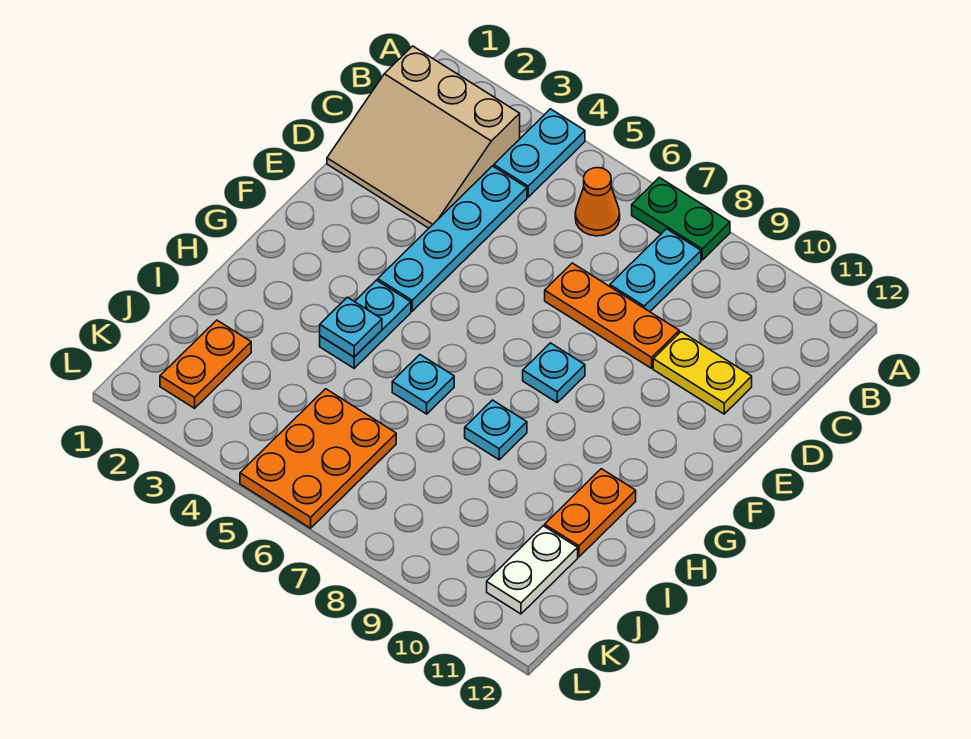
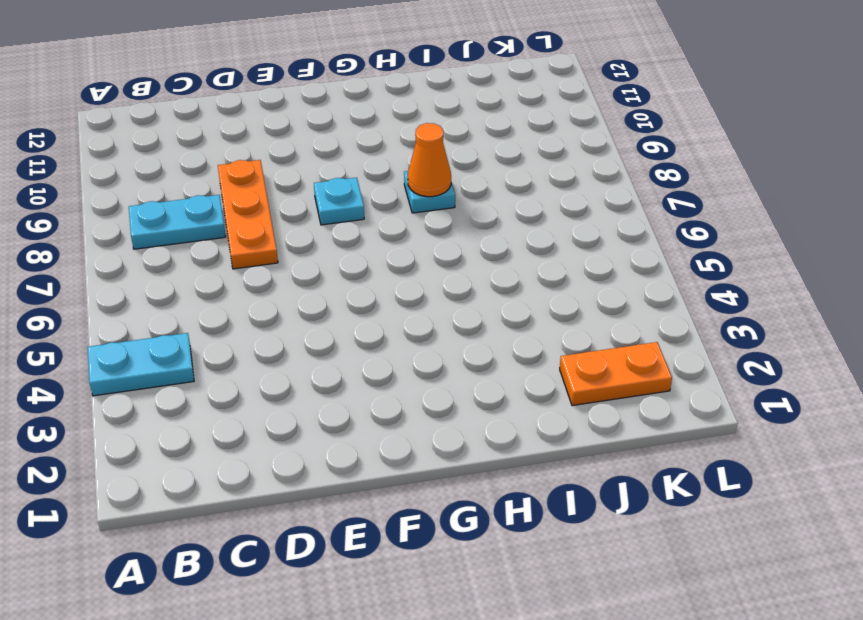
orange cone H8 level 2 -> orange cone B6 level 1
none -> green plate A7:A8 level 1
none -> tan slope B1:D3 level 1 top B
none -> cyan plate C4:F4 level 1

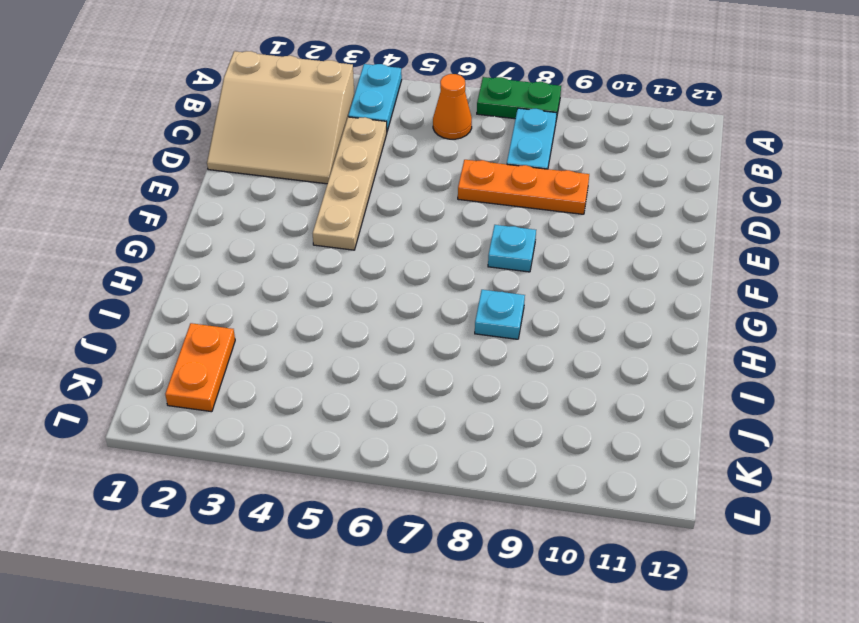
tan plate C4:F4 level 1 -> cyan plate C4:F4 level 1
none -> yellow plate D10:D11 level 1
none -> cyan plate G4:H4 level 1
none -> cyan plate H6 level 1

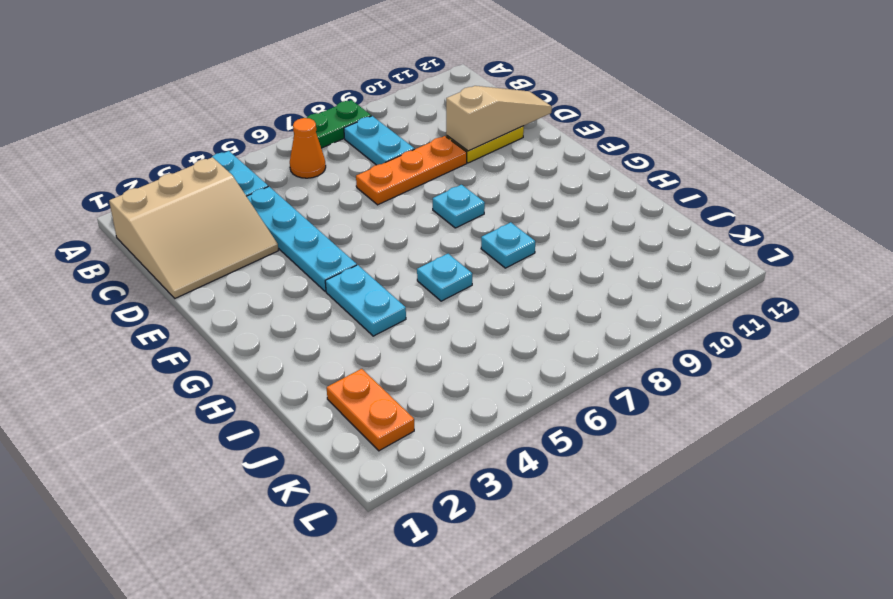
tan slope D10:D12 level 2 top 10 -> none
none -> orange plate H11:I11 level 1
none -> orange plate J5:L6 level 1
none -> white plate J11:K11 level 1

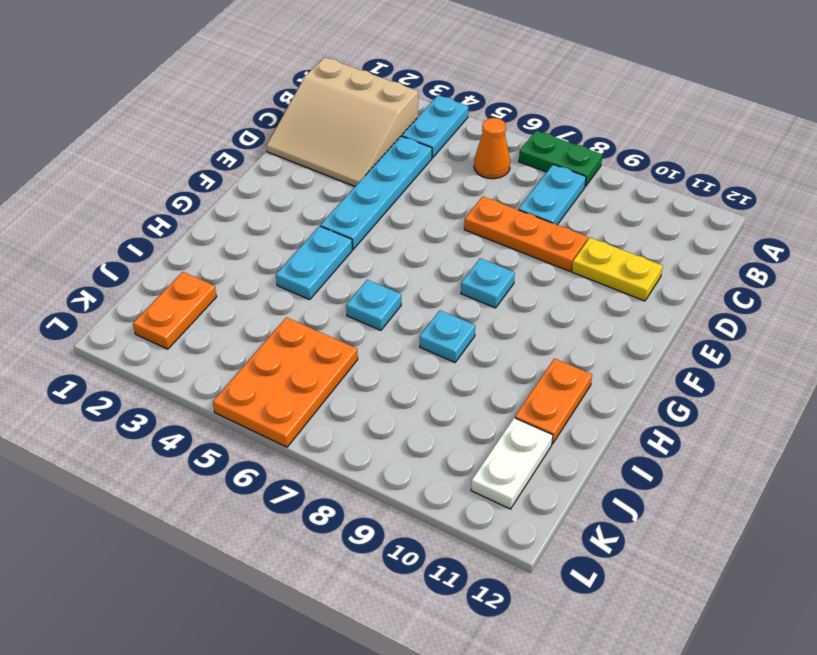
none -> cyan plate H4 level 2

